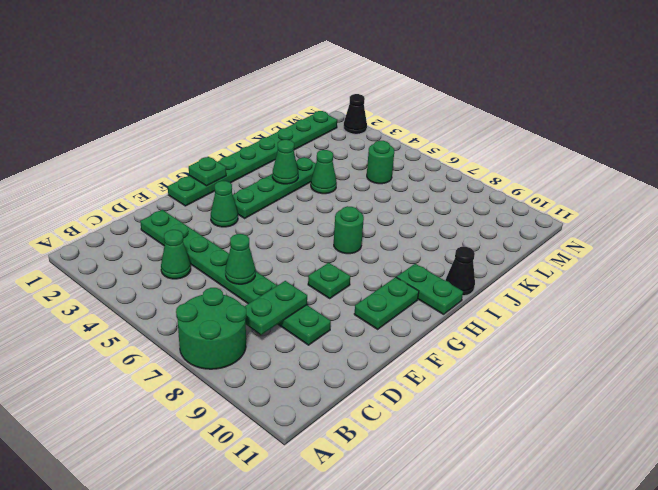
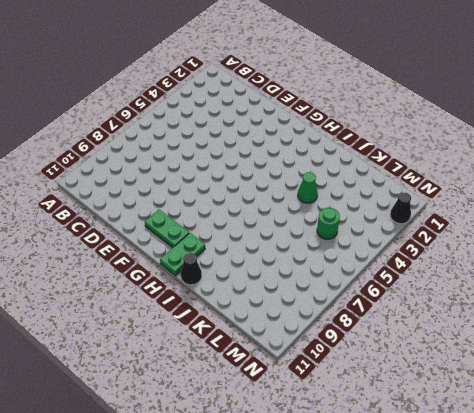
none -> green round brick A7:B8 level 1
none -> green cone C4 level 1
none -> green plate D2:D9 level 1

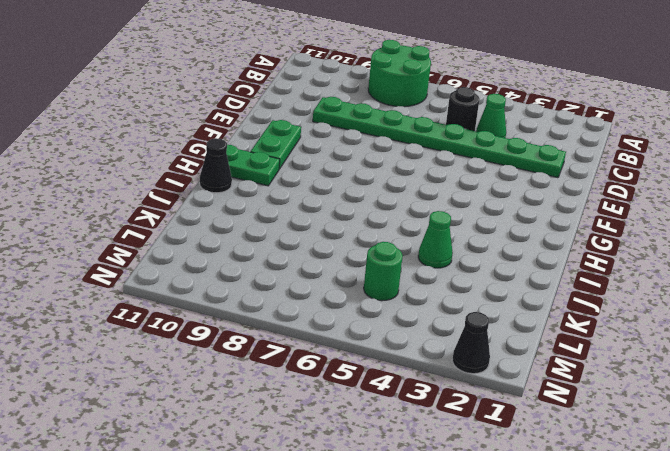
black round brick C5 level 1 -> none
none -> green plate F1:M1 level 1
none -> green cone F3 level 1
none -> green plate F8 level 1

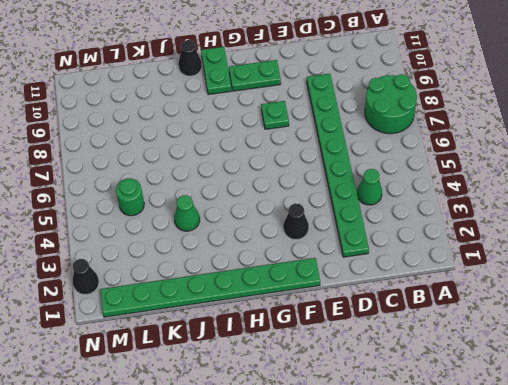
black cone F3 level 1 -> green cone F3 level 1
none -> green plate G3:J3 level 1
none -> green round brick H7 level 1
none -> green plate C8:D8 level 2

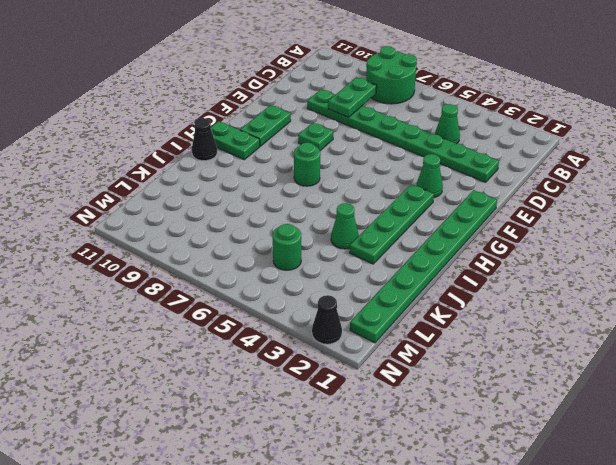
none -> green cone D6 level 2
none -> green plate G1 level 2
none -> green cone I3 level 2

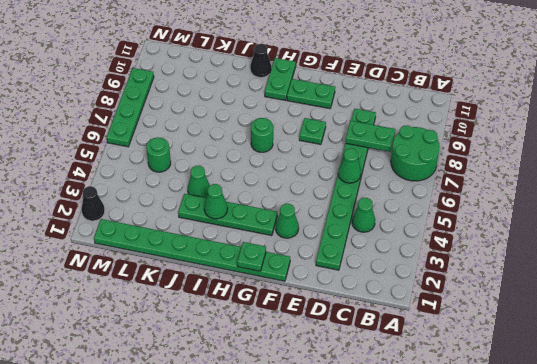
green plate N6:N9 level 1 -> none

